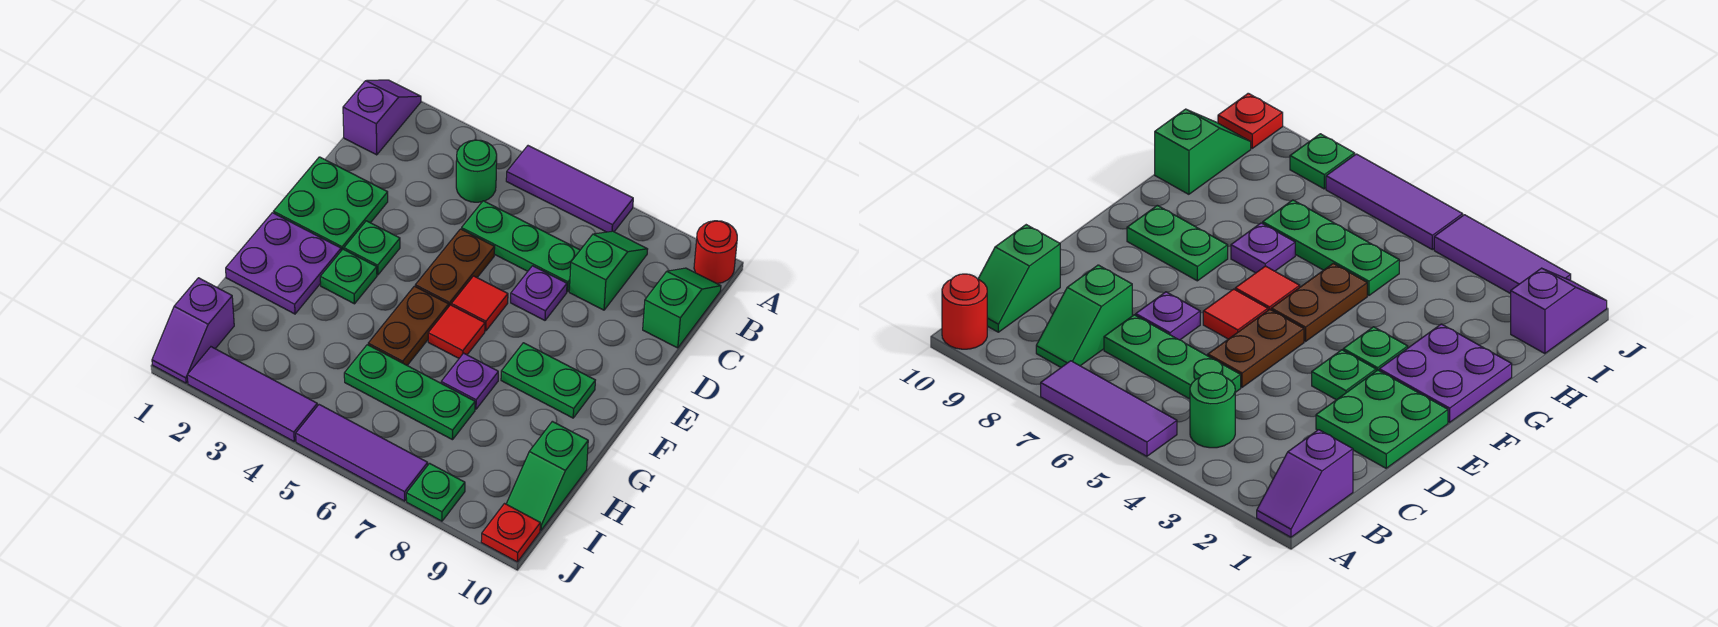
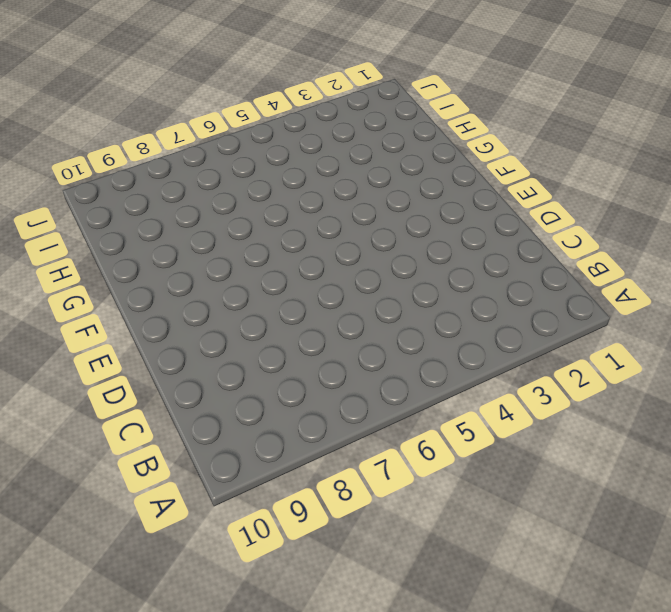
none -> purple slope A1:B1 level 1 top B
none -> purple tile A5:A7 level 1
none -> red round brick A10 level 1

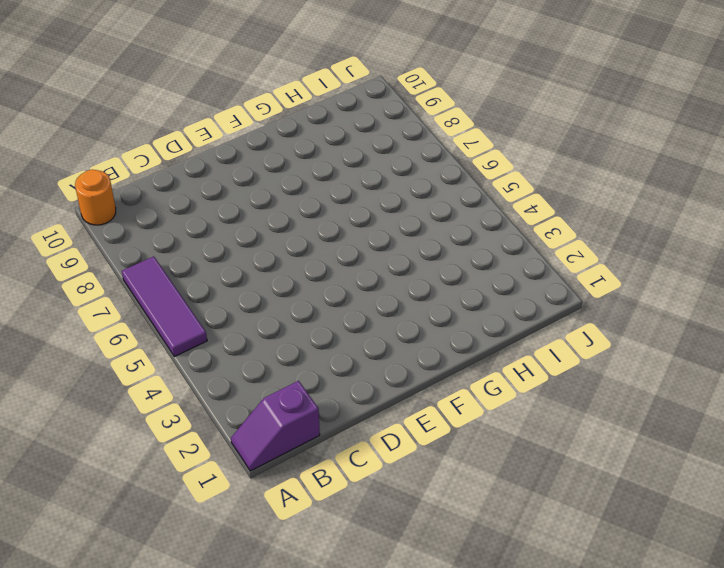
orange round brick A10 level 1 -> red round brick A10 level 1
none -> green round brick B4 level 1
none -> green slope B8:C8 level 1 top C
none -> green slope B10:C10 level 1 top C

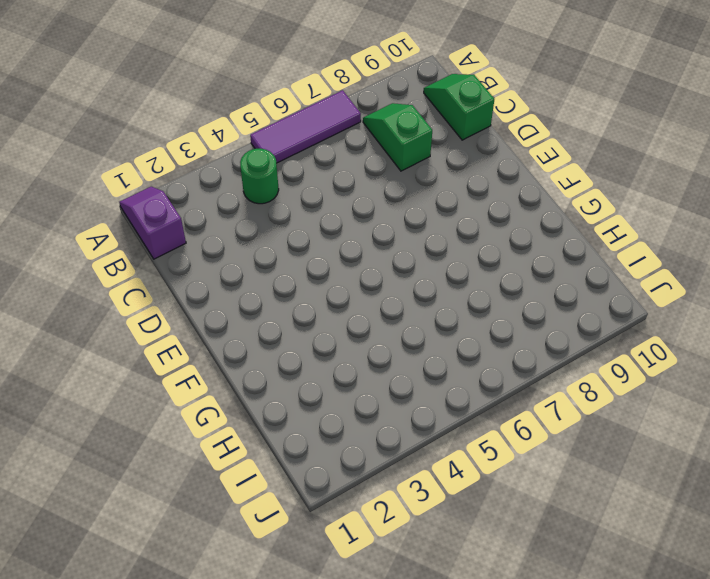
none -> red round brick A10 level 1
none -> green plate C5:C7 level 1
none -> green plate D1:E2 level 1

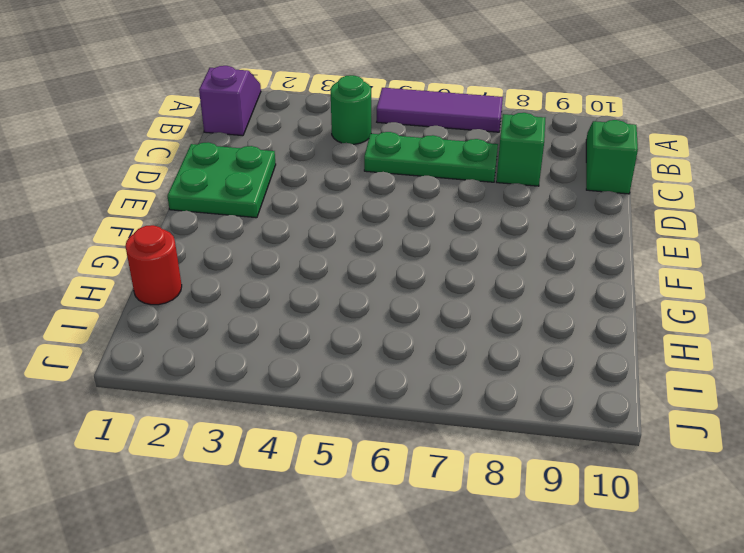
red round brick H1 level 1 -> red round brick A10 level 1
none -> brown plate D5:E5 level 1
none -> purple plate D7 level 1
none -> green plate E3 level 1

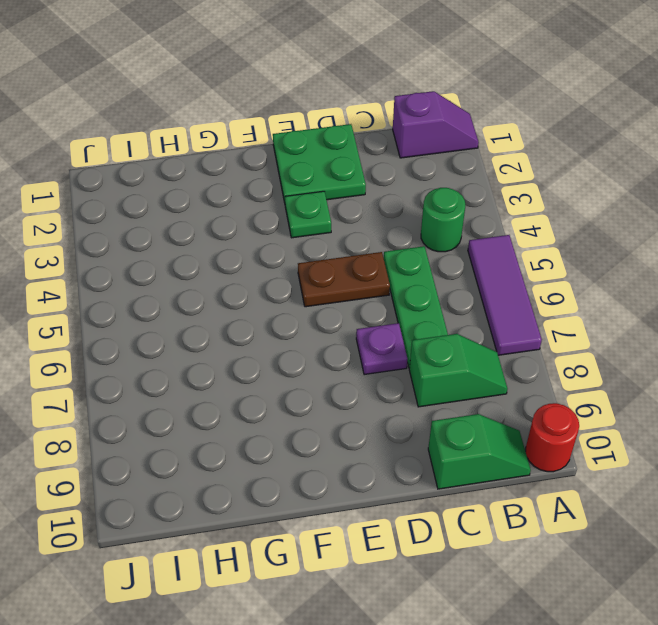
none -> red tile E6 level 1
none -> purple plate F1:G2 level 1
none -> green plate F3 level 1

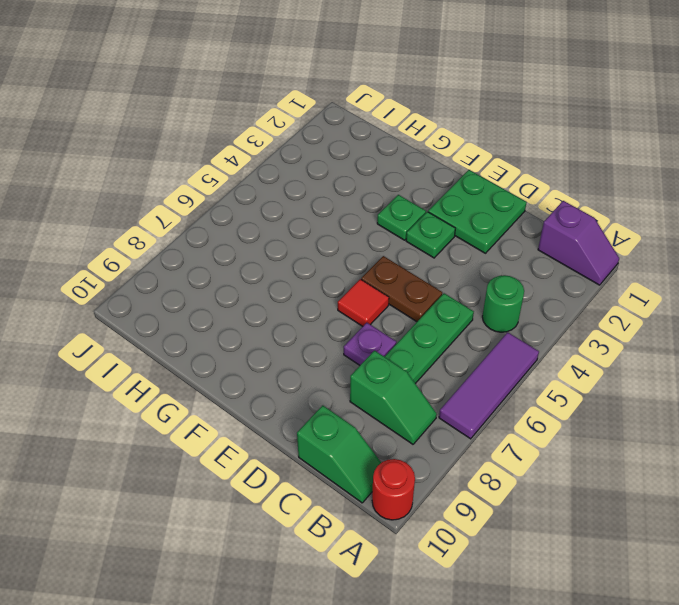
none -> purple plate F1:G2 level 1
none -> brown plate F5:G5 level 1
none -> red tile F6 level 1

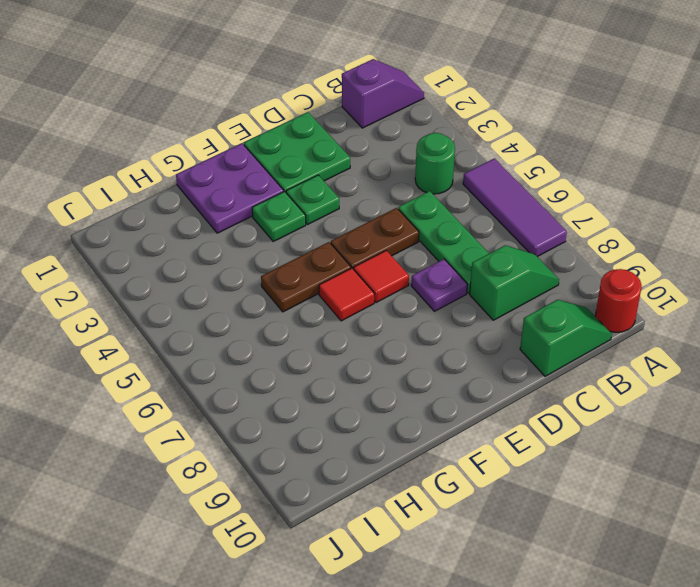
none -> green plate F8:F9 level 1
none -> purple plate G7 level 1
none -> green plate H5:H7 level 1

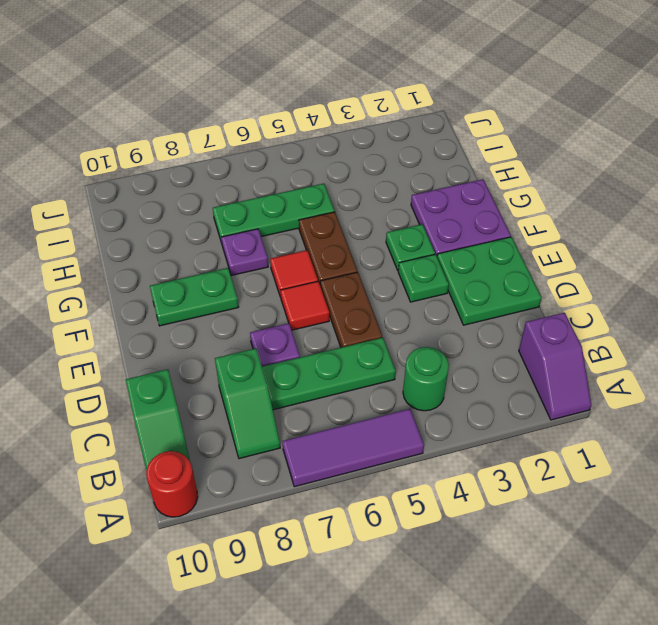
none -> green slope H10:I10 level 1 top H
none -> purple slope I1:J1 level 1 top I
none -> purple tile J2:J4 level 1

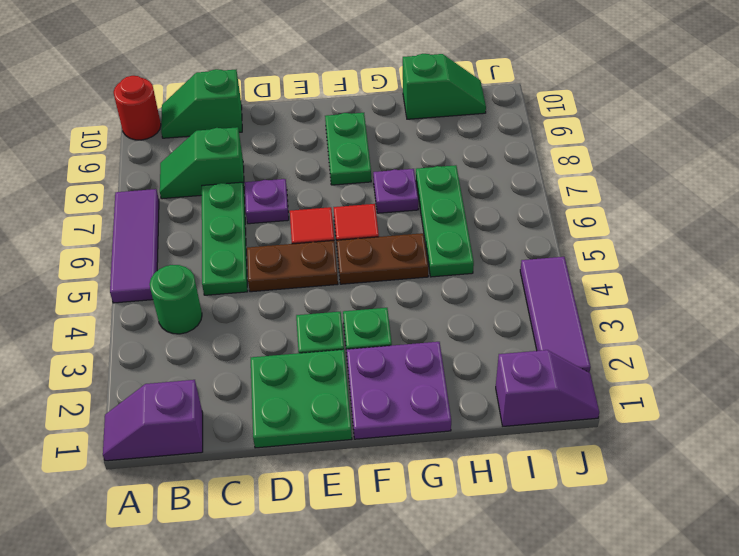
none -> purple tile J5:J7 level 1
none -> green plate J8 level 1
none -> red plate J10 level 1

